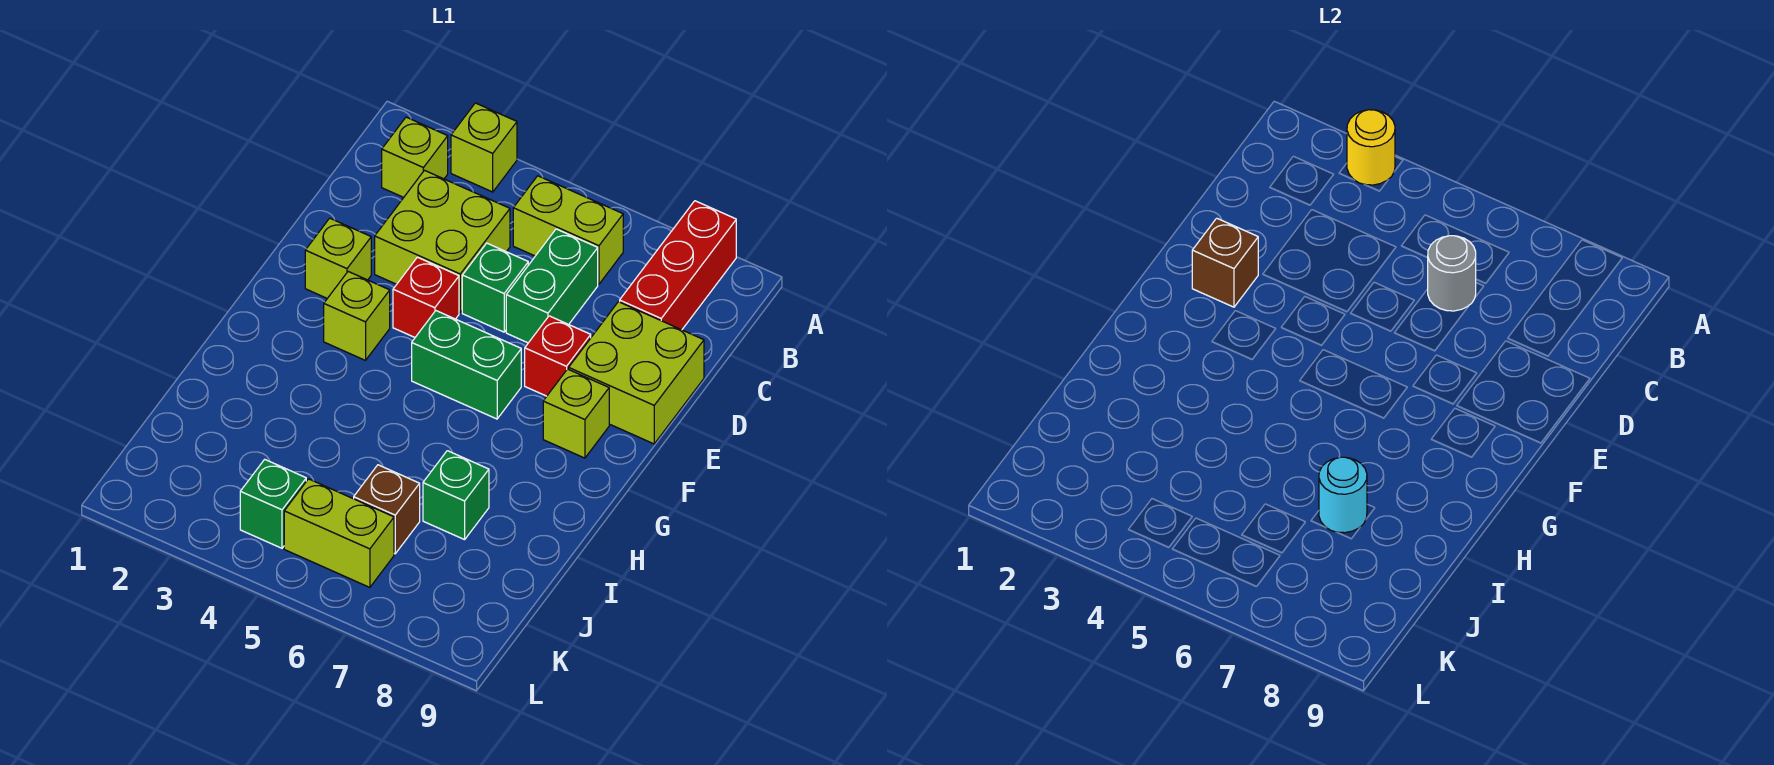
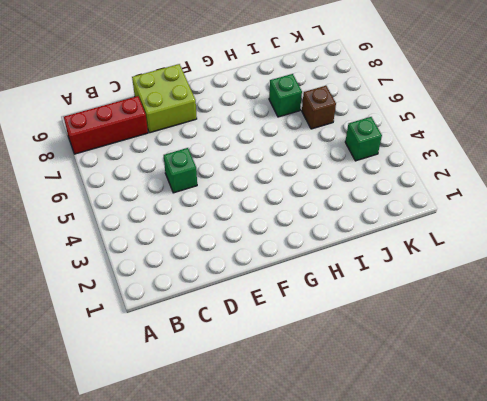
none -> lime brick A3 level 1
none -> lime brick B2 level 1
none -> lime brick B5:B6 level 1

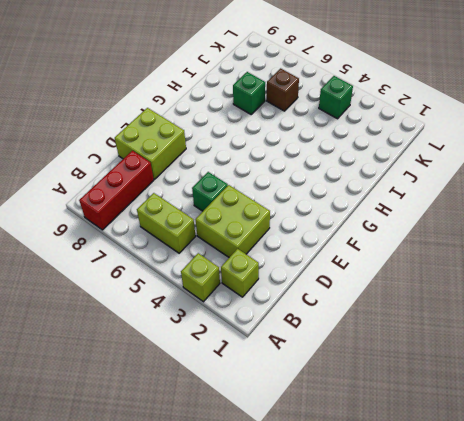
none -> green brick C6:D6 level 1
none -> lime brick E2 level 1
none -> red brick E4 level 1

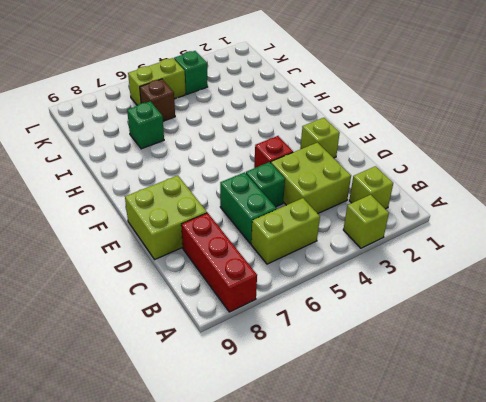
none -> red brick E7 level 1
none -> lime brick F3 level 1
none -> green brick F5:F6 level 1

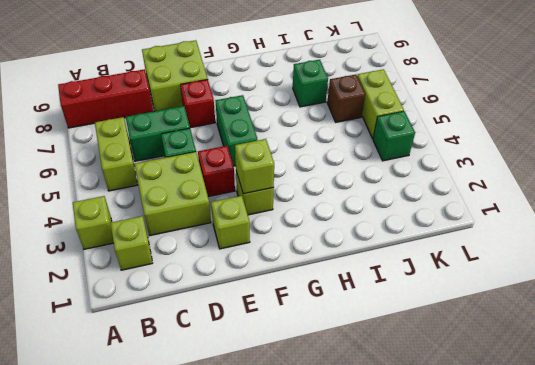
lime brick F3 level 2 -> lime brick F8 level 1
none -> yellow round brick A3 level 2
none -> grey round brick C6 level 2
none -> brown brick E2 level 2

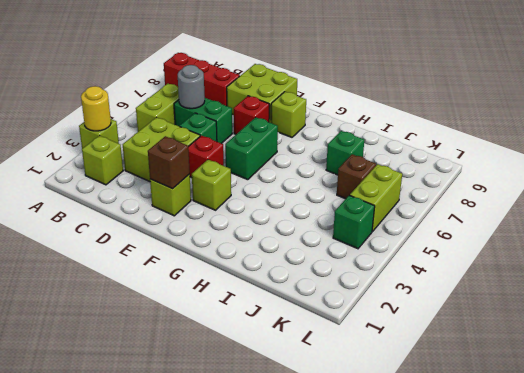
none -> cyan round brick I7 level 2

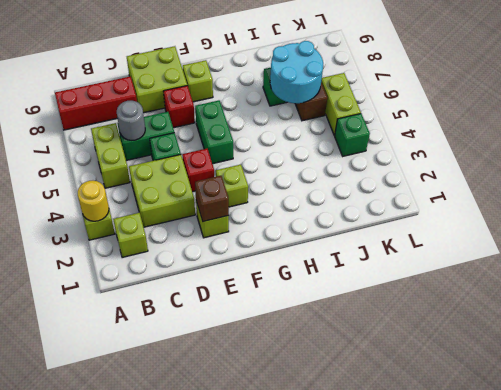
cyan round brick I6:J7 level 2 -> cyan round brick I7 level 2

